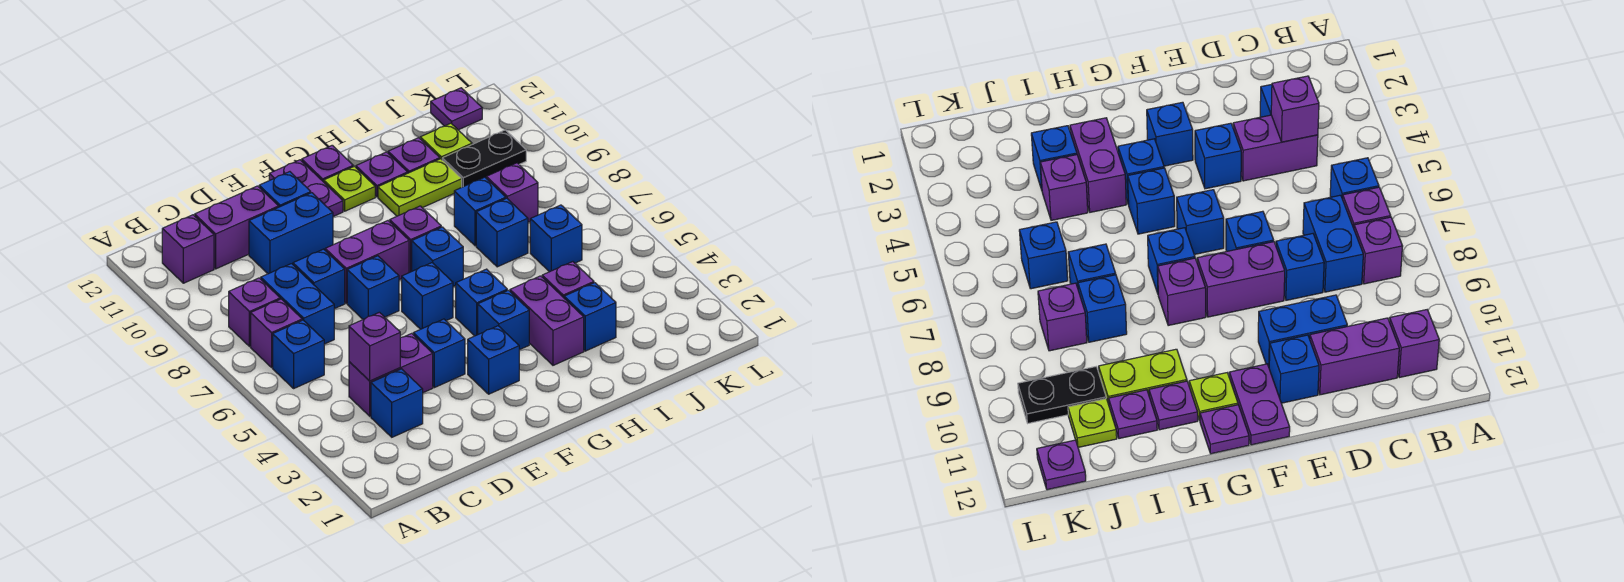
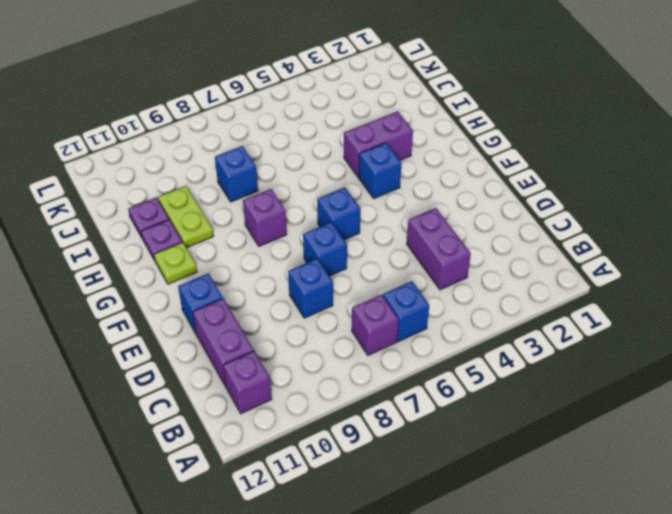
none -> purple brick B8 level 1
none -> blue brick C3 level 1
none -> blue brick C7:C8 level 1
none -> blue brick D10:E10 level 1

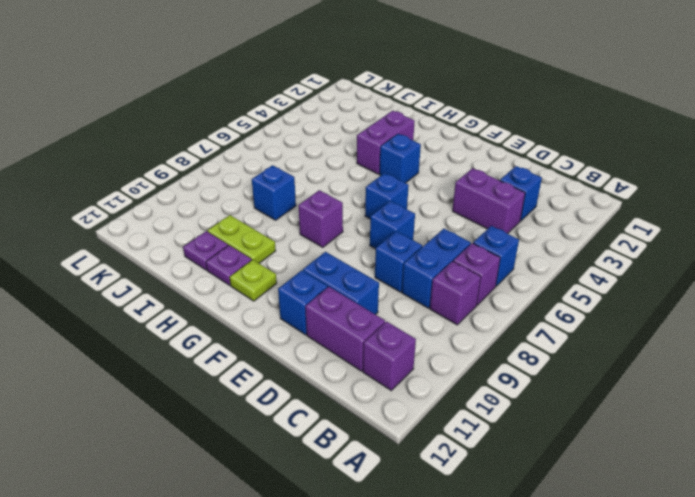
none -> blue brick E4 level 1
none -> purple brick E8:F8 level 1
none -> blue brick F3 level 1
none -> purple plate F11:F12 level 1

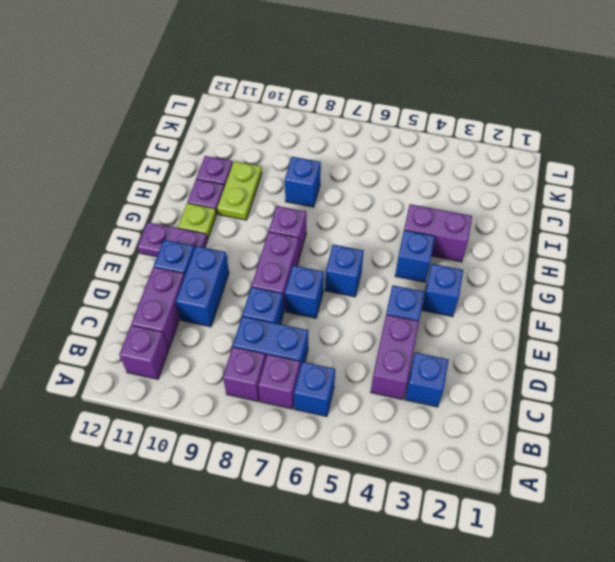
none -> blue brick G5 level 1
none -> blue brick G7 level 1
none -> purple plate G12 level 1
none -> blue brick I3 level 1

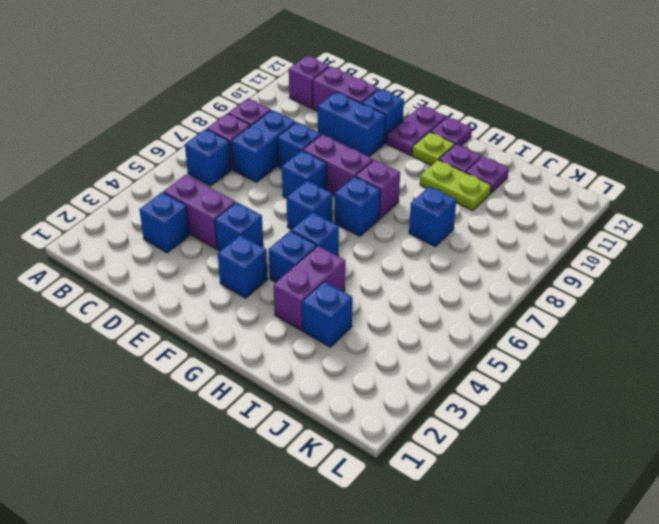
none -> purple brick I4 level 1
none -> blue brick I7 level 1
none -> blue brick J6 level 1
none -> purple brick J8 level 1

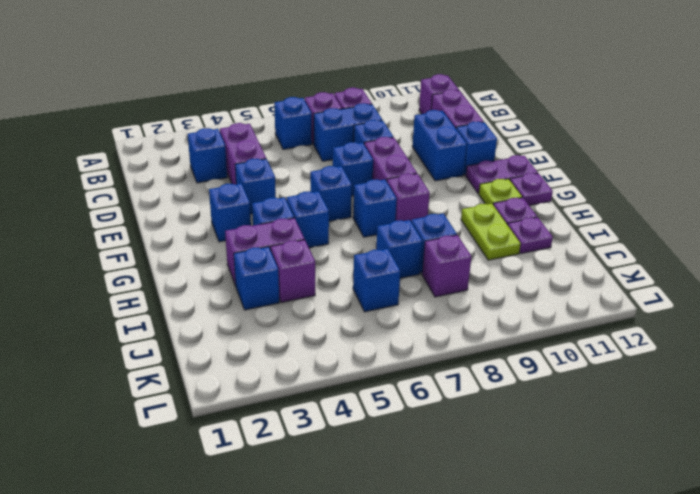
none -> black plate J10:K10 level 1
none -> lime plate J11 level 1
none -> purple plate K12 level 1
none -> purple brick C4 level 2

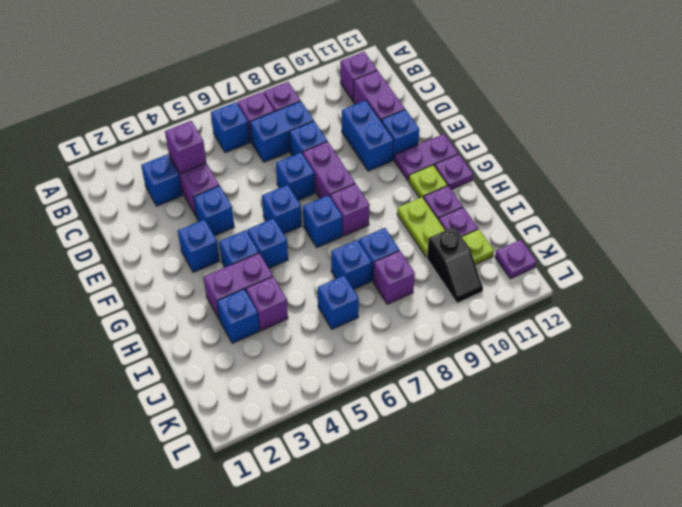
black slope J10:K10 level 1 top J -> black plate J10:K10 level 1

